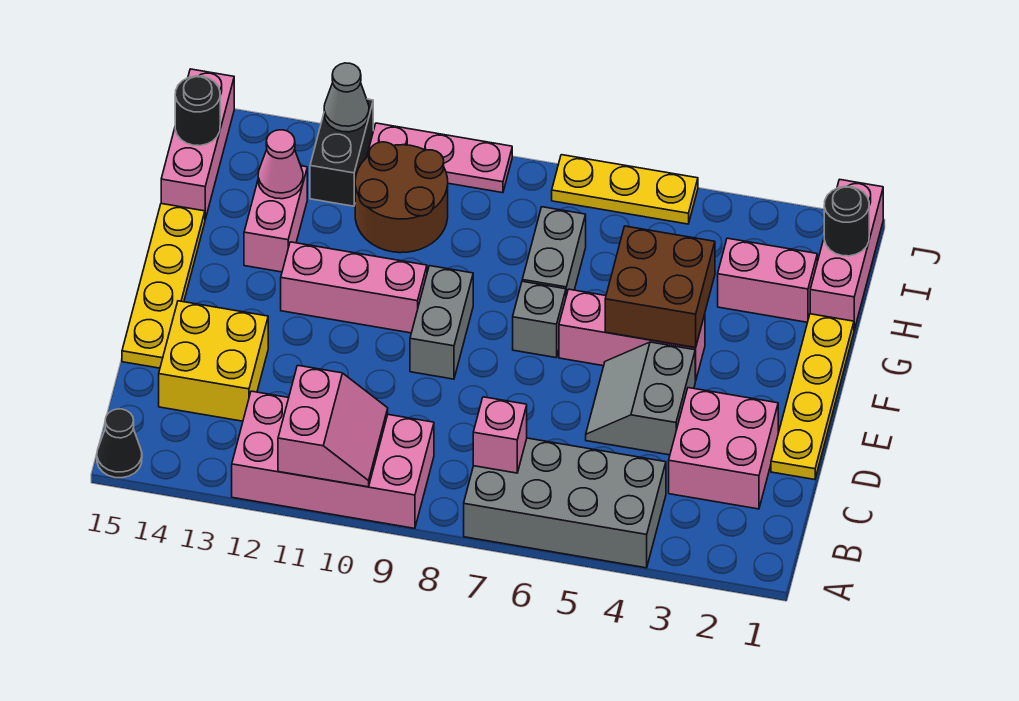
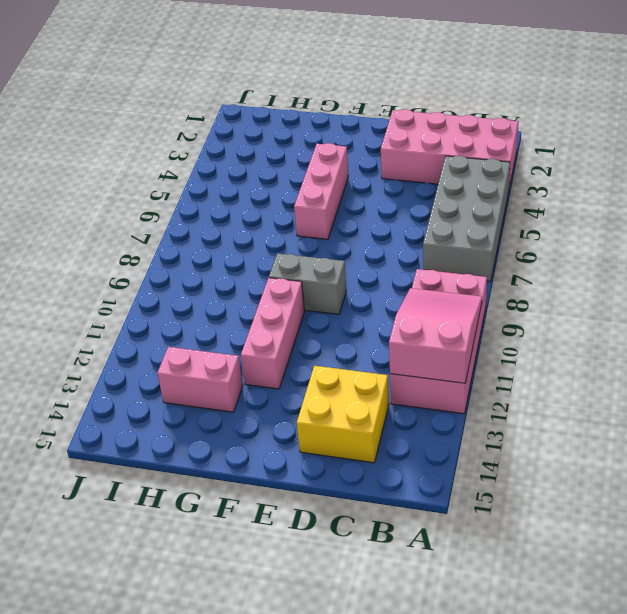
pink brick A2:D3 level 1 -> pink brick C2:D3 level 1
pink slope A10:B12 level 2 top 12 -> pink slope A10:B11 level 2 top 11
none -> black cone A15 level 1
none -> yellow plate D1:G1 level 1
none -> grey slope D4:E5 level 1 top 4

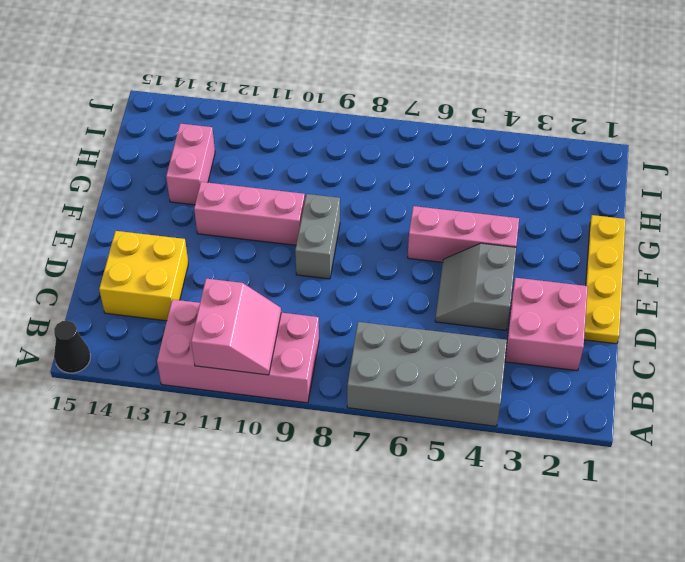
none -> yellow plate D15:G15 level 1
none -> grey brick F7 level 1
none -> grey brick G7:H7 level 1

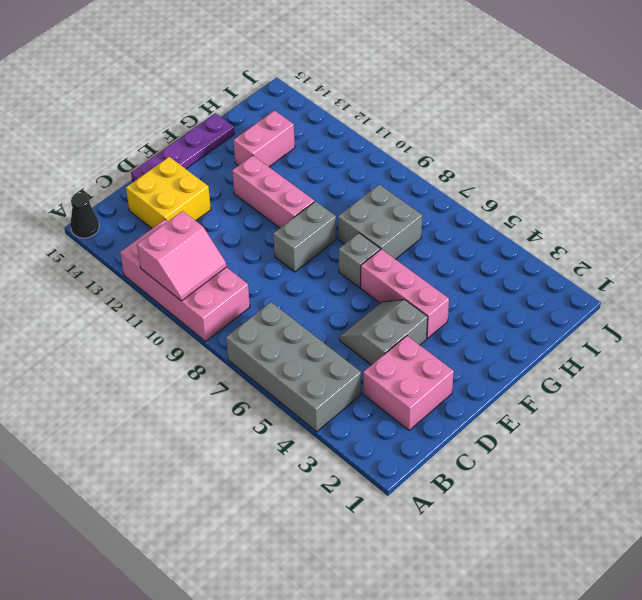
purple plate D15:G15 level 1 -> yellow plate D15:G15 level 1
grey brick G7:H8 level 1 -> grey brick G7:H7 level 1
none -> yellow plate D1:G1 level 1
none -> pink brick H1:J1 level 1
none -> pink brick H2:H3 level 1

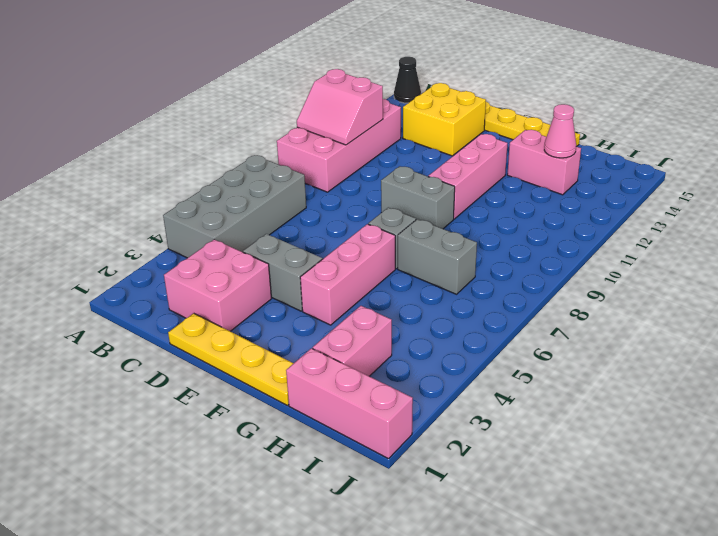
none -> brown round brick H10:I11 level 1
none -> pink brick H15:J15 level 1
none -> black brick I12:J12 level 1

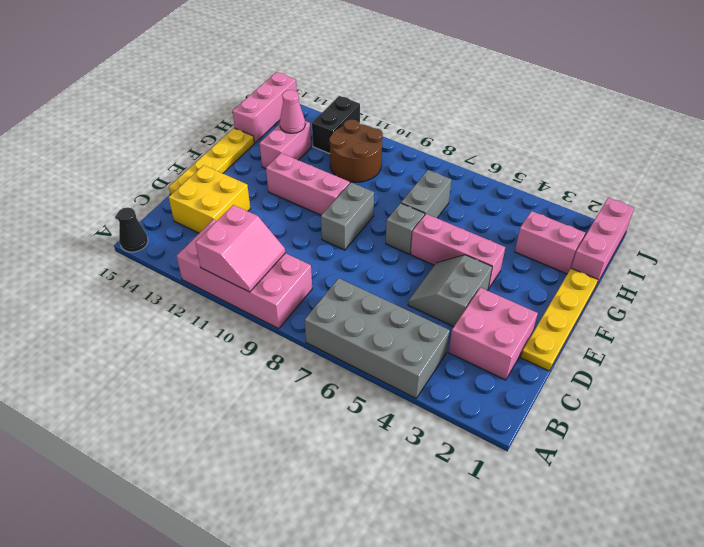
none -> yellow plate J5:J7 level 1
none -> pink plate J9:J11 level 1
none -> pink brick B7 level 2

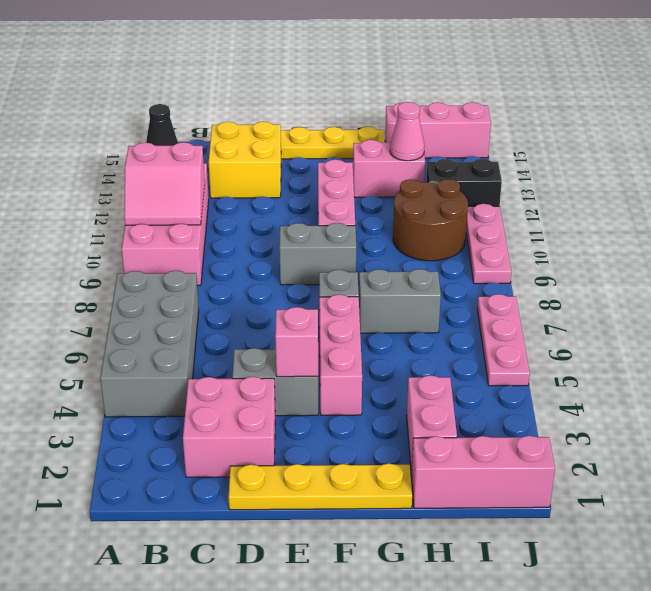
pink brick E4 level 2 -> pink brick B7 level 2
pink plate J5:J7 level 1 -> yellow plate J5:J7 level 1
none -> brown brick F4:G5 level 2
none -> black round brick I1 level 2
none -> black round brick I15 level 2

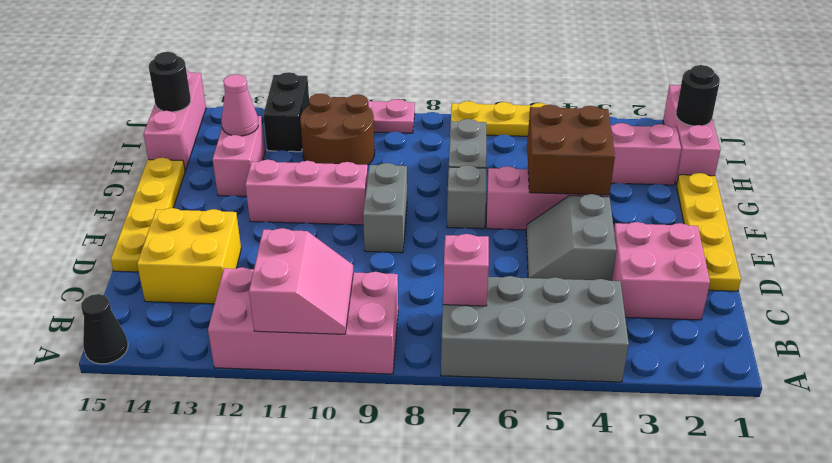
none -> grey cone J12 level 2

